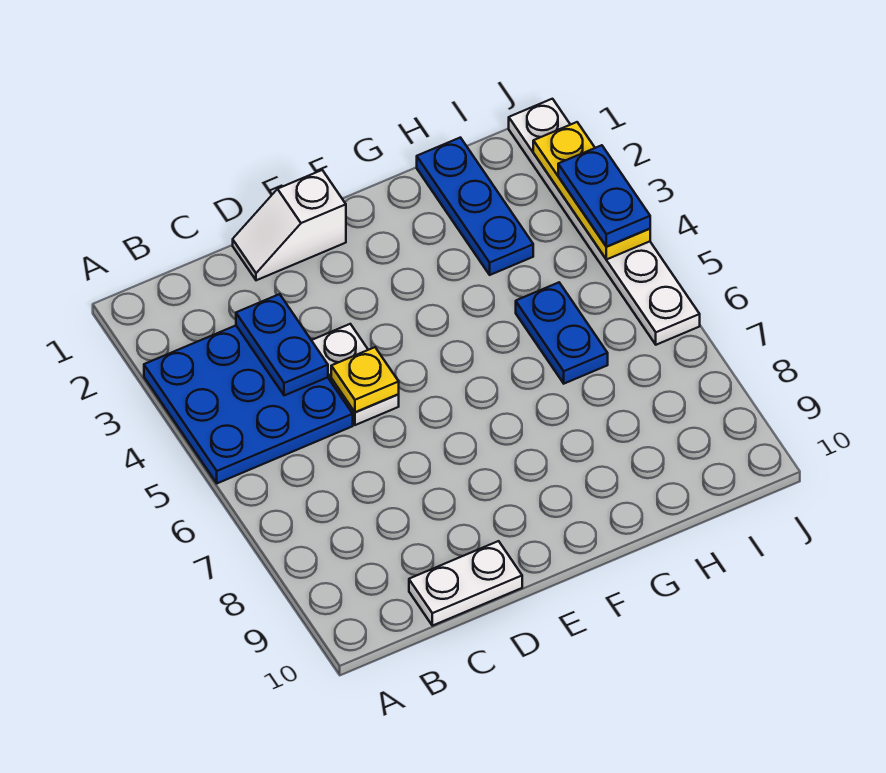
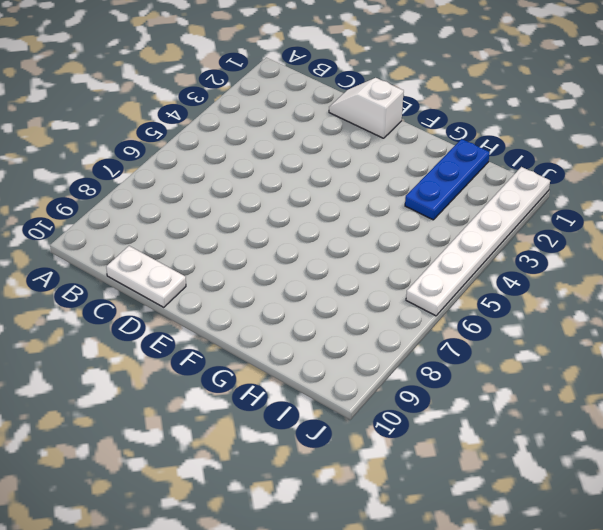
none -> blue plate A3:C5 level 1
none -> white plate D4:D5 level 1

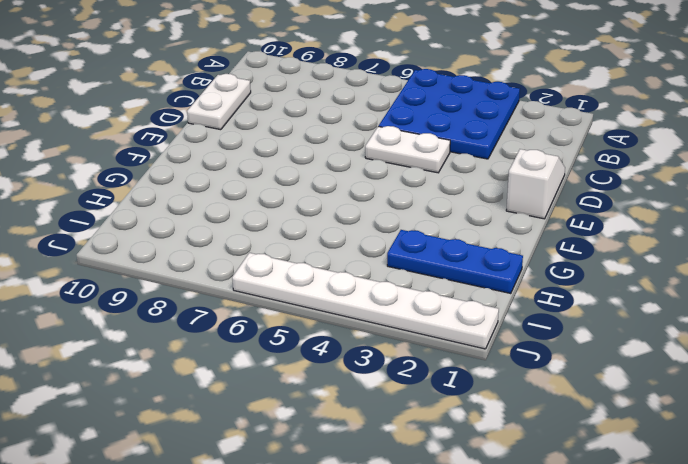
none -> blue plate H5:H6 level 1
none -> blue plate C3:C4 level 2

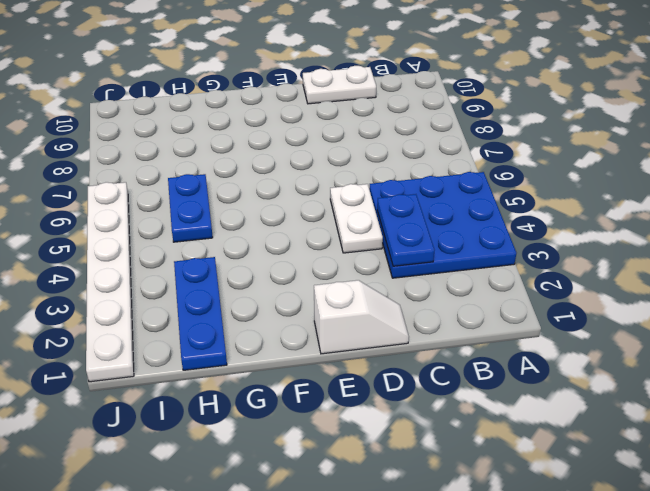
none -> yellow plate D5 level 2
none -> yellow plate J2:J4 level 2

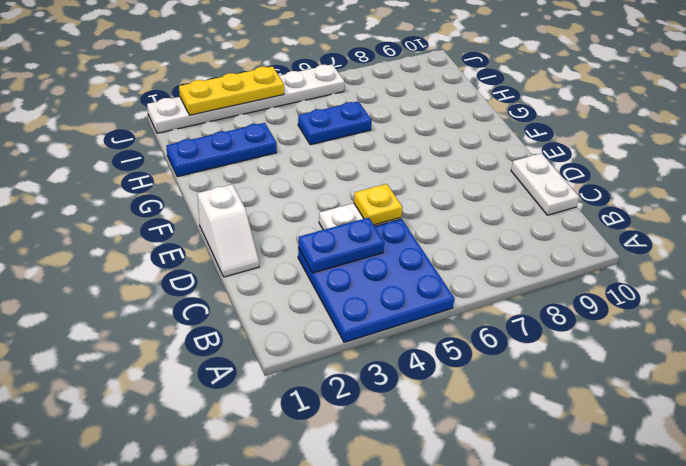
none -> blue plate J3:J4 level 3

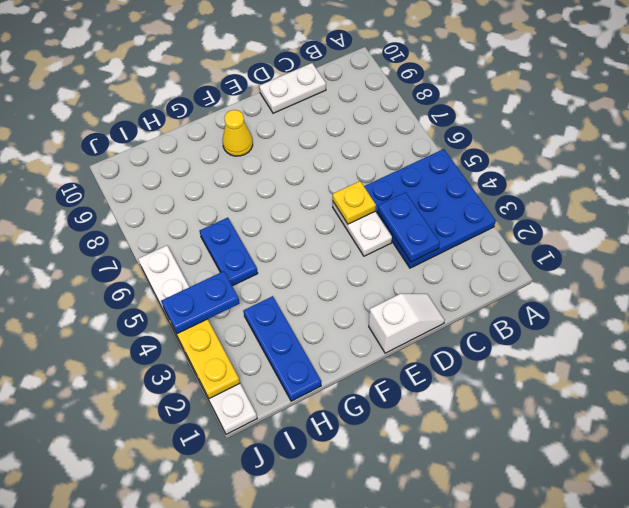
yellow cone F9 level 1 -> none
blue plate I4:J4 level 3 -> blue plate J3:J4 level 3

